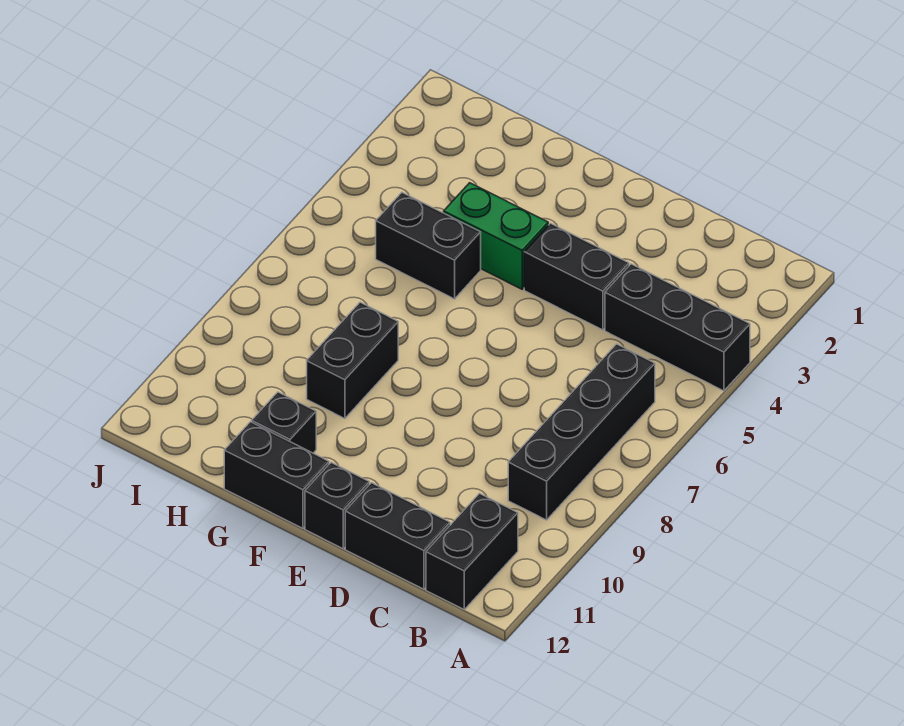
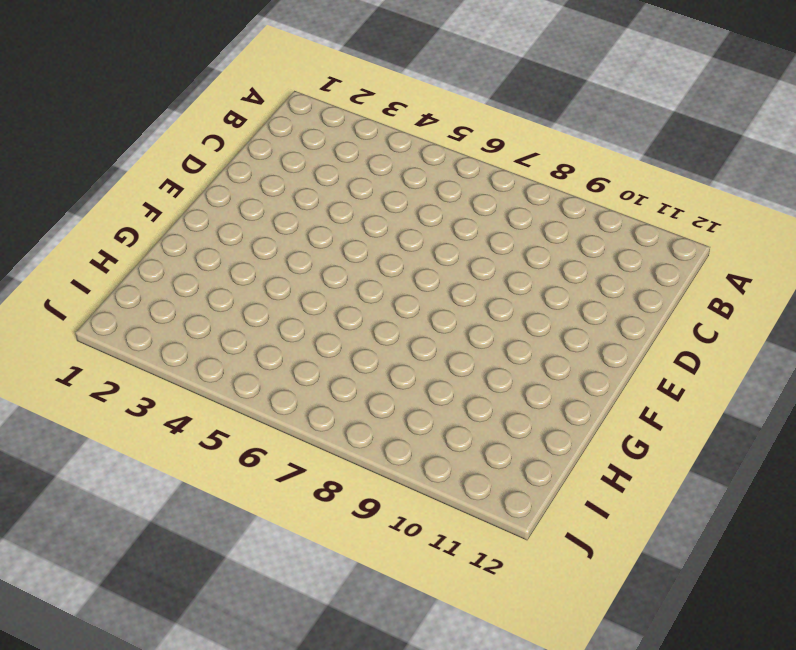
none -> black brick A4:C4 level 1
none -> black brick B6:B9 level 1

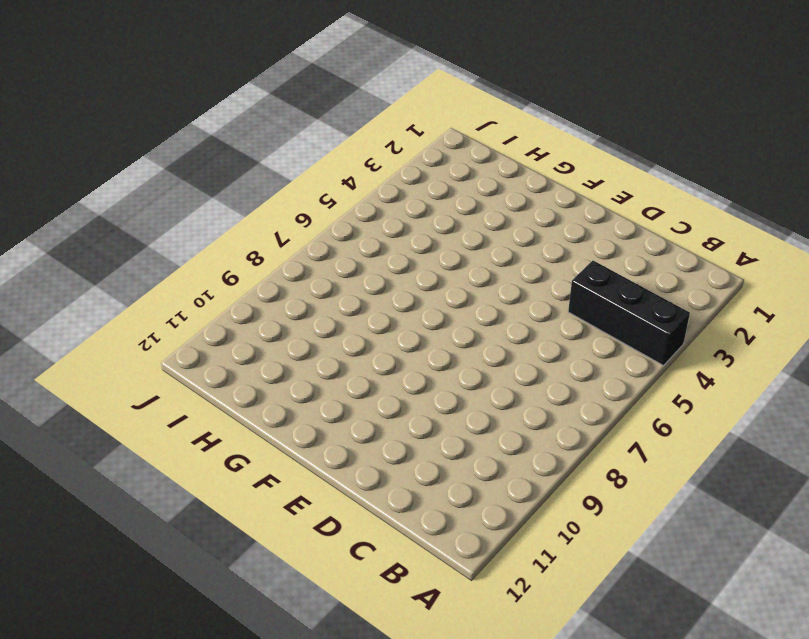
none -> black brick B6:B9 level 1
none -> black brick B11:B12 level 1

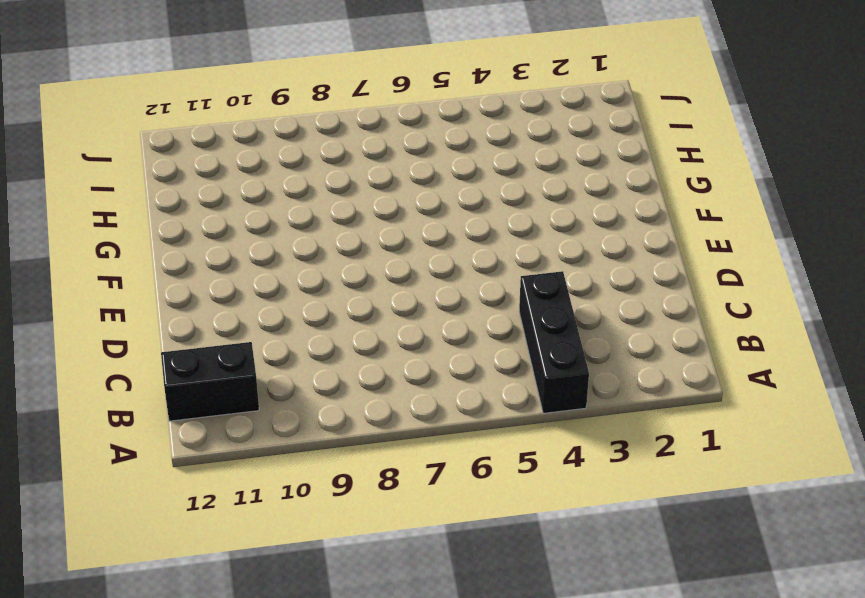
none -> black brick B6:B9 level 1
none -> black brick C12:D12 level 1

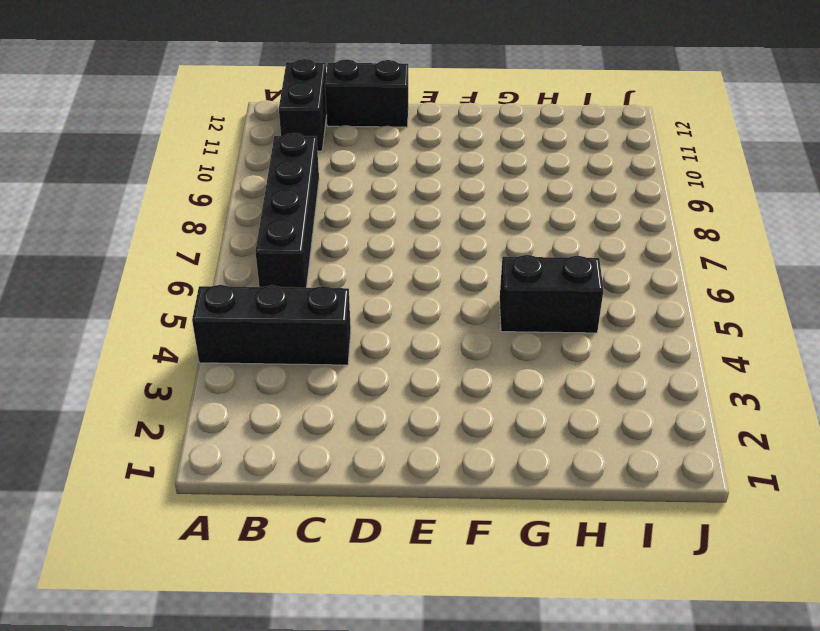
none -> black brick D4:E4 level 1
none -> black brick E12 level 1

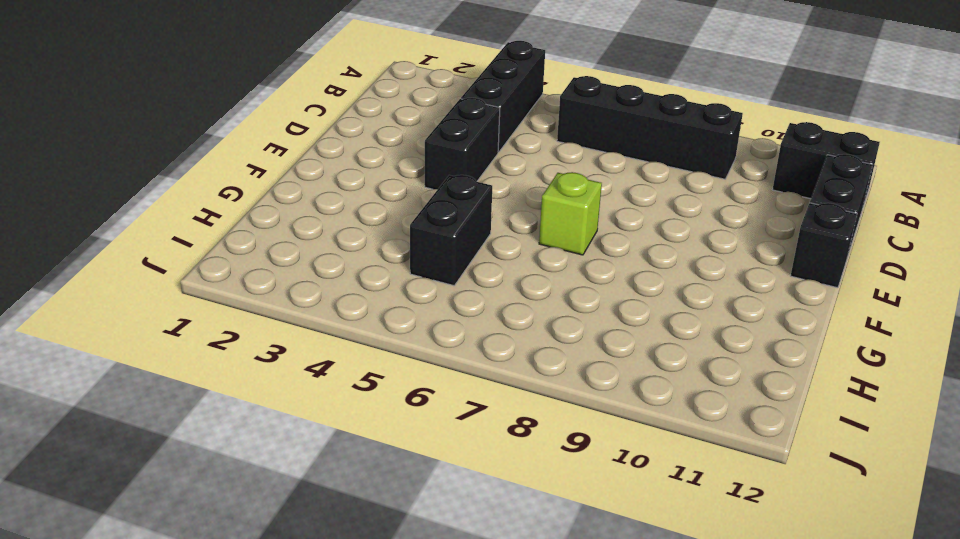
lime brick F7 level 1 -> none
none -> green brick F4:G4 level 1
none -> black brick F12:G12 level 1

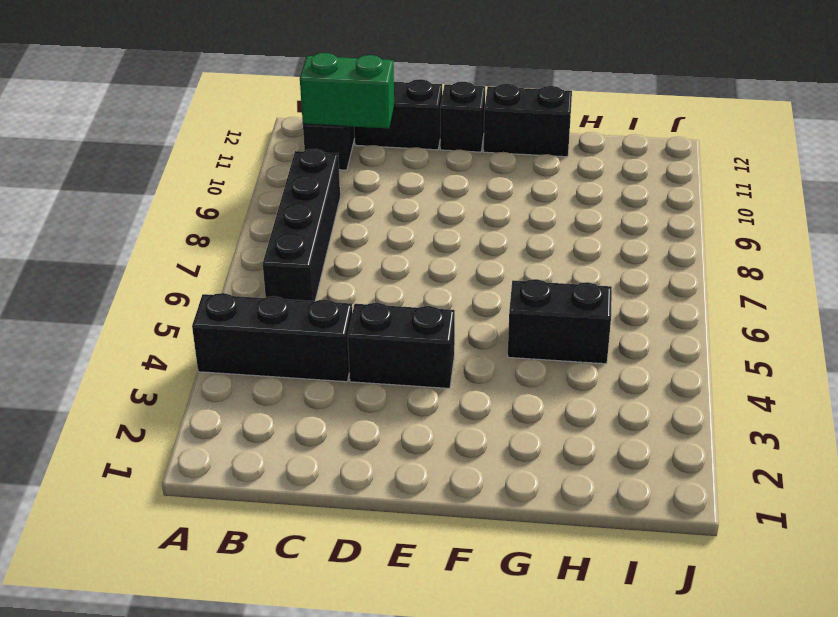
green brick B11:C11 level 2 -> green brick F4:G4 level 1
none -> black brick G8:G9 level 1
none -> black brick G11 level 1

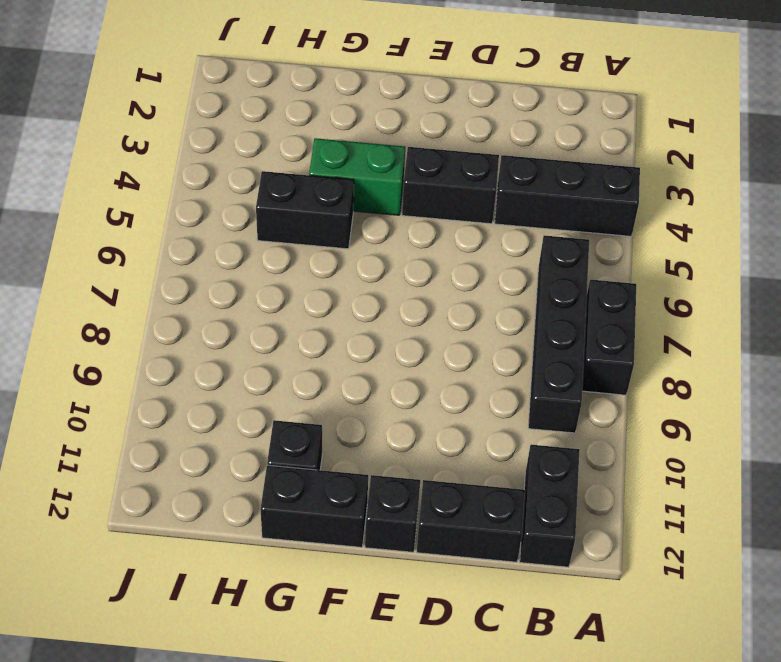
black brick A7:A8 level 1 -> black brick G8:G9 level 1

